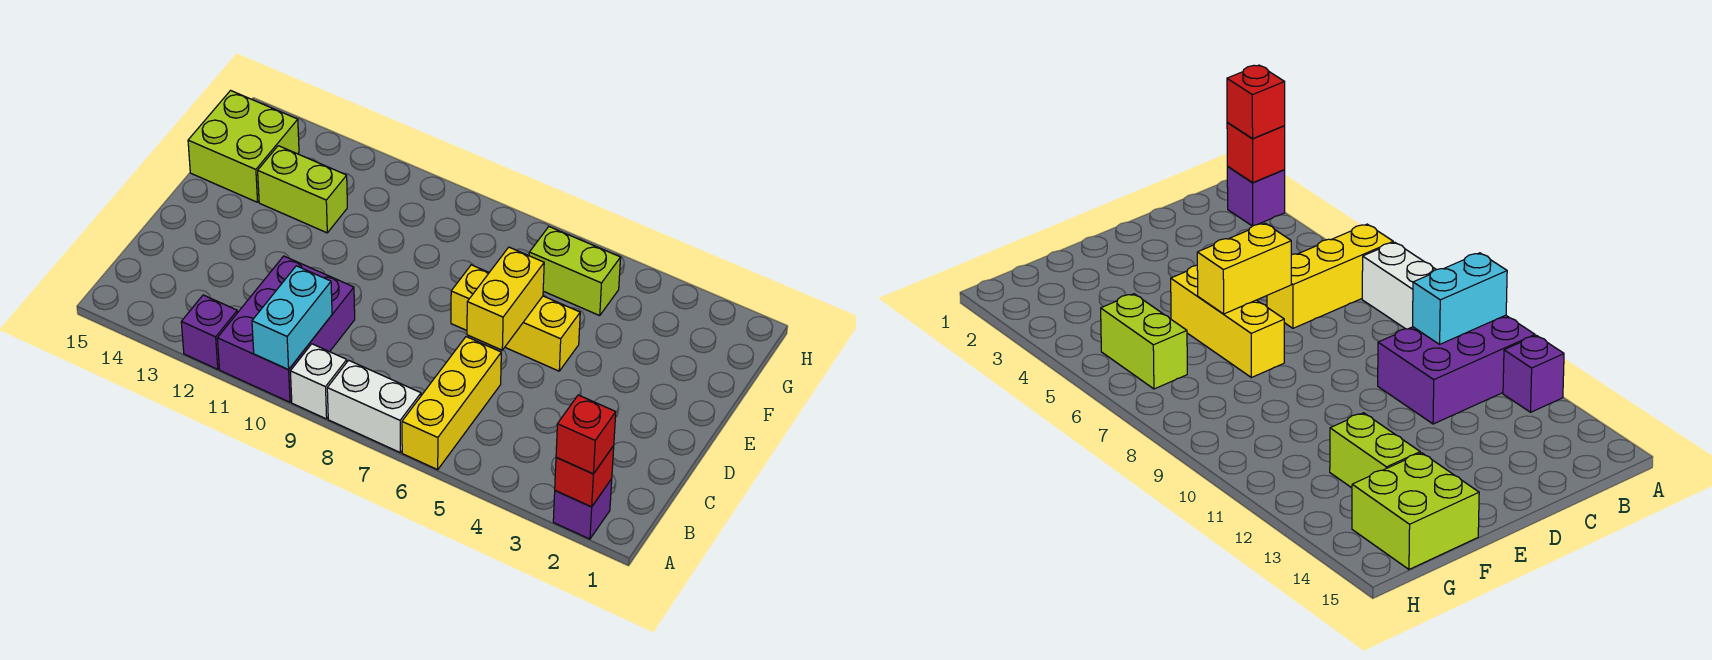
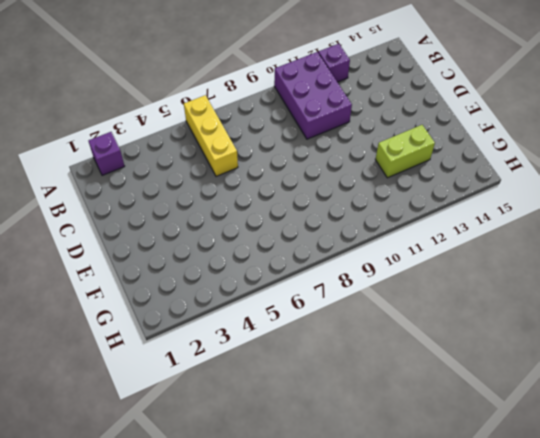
none -> white brick A7:A8 level 1
none -> white brick A9 level 1
none -> yellow brick E5:E7 level 1

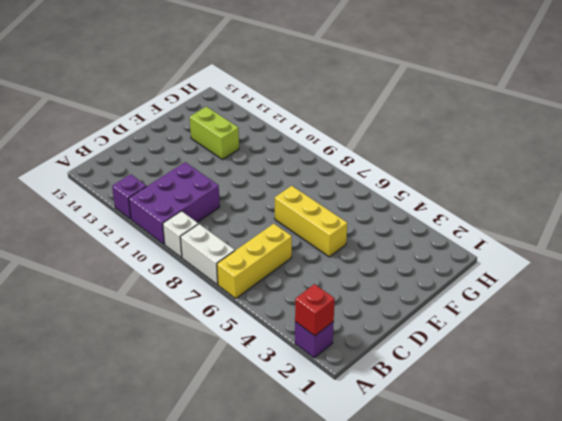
none -> lime brick F14:G15 level 1
none -> lime brick G5:G6 level 1
none -> cyan brick A10:B10 level 2

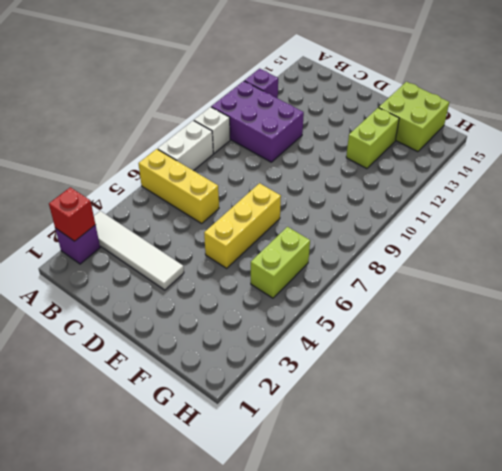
white tile A3:D3 level 1 -> none
none -> cyan brick A10:B10 level 2
none -> yellow brick D6:E6 level 2
none -> red brick A2 level 3

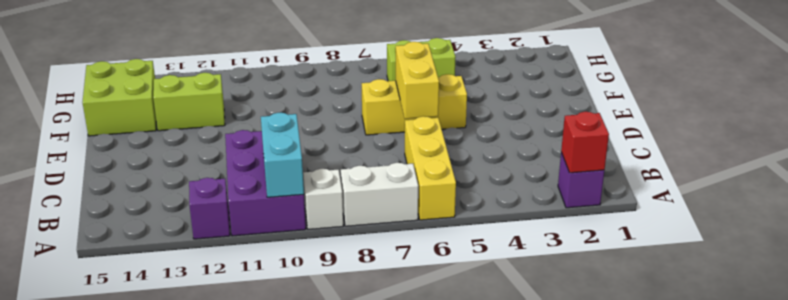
none -> red brick A2 level 3

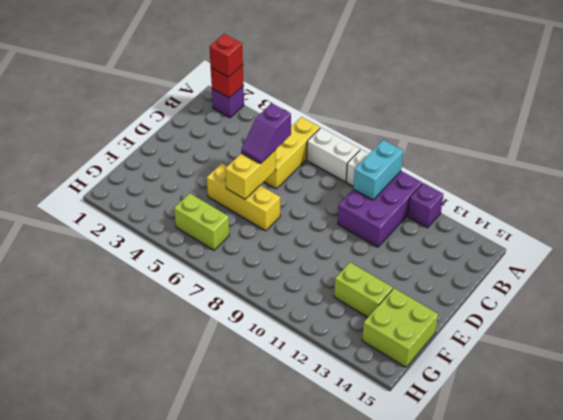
purple slope C6:D6 level 3 top C -> none

